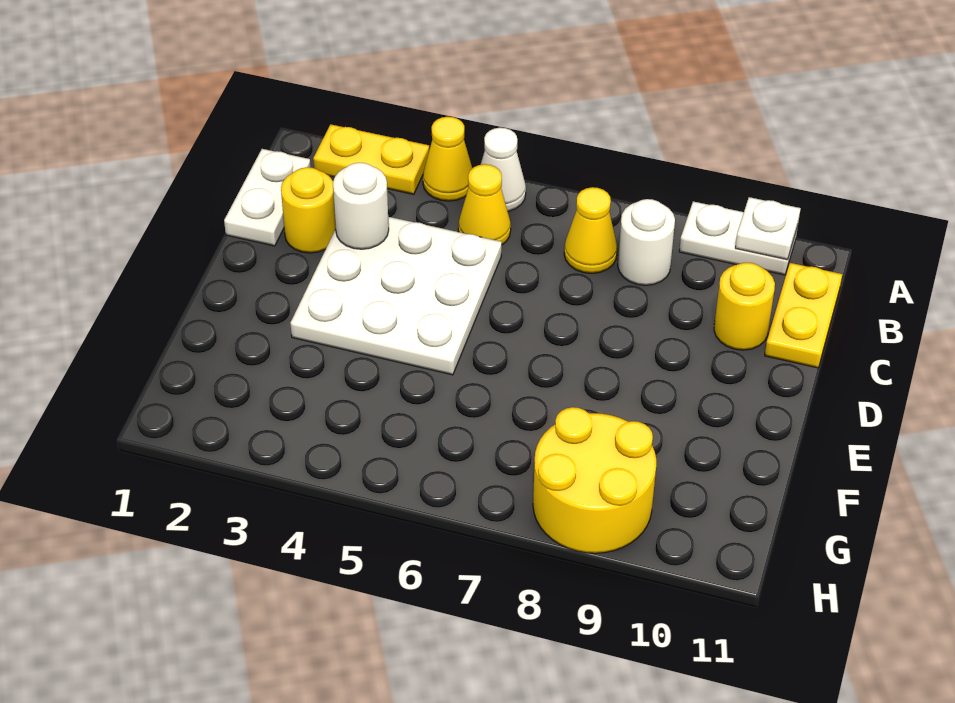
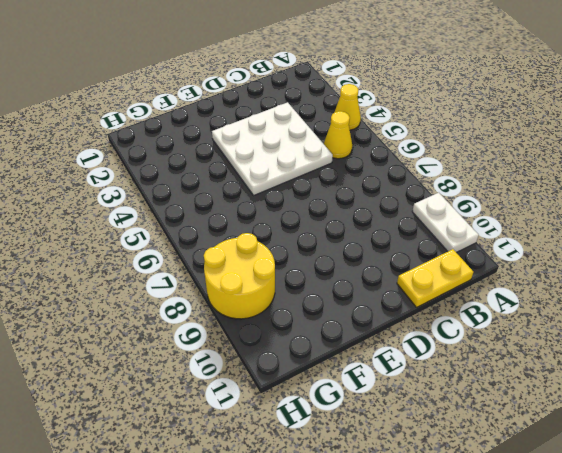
none -> yellow plate A2:A3 level 1
none -> white cone A5 level 1
none -> white plate B1:C1 level 1

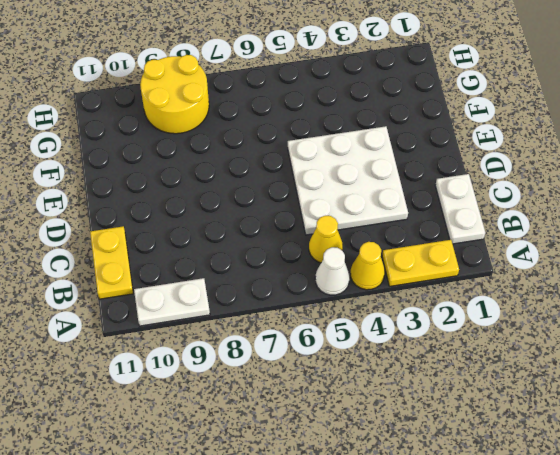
none -> yellow cone B7 level 1
none -> white round brick B8 level 1
none -> yellow round brick C2 level 1

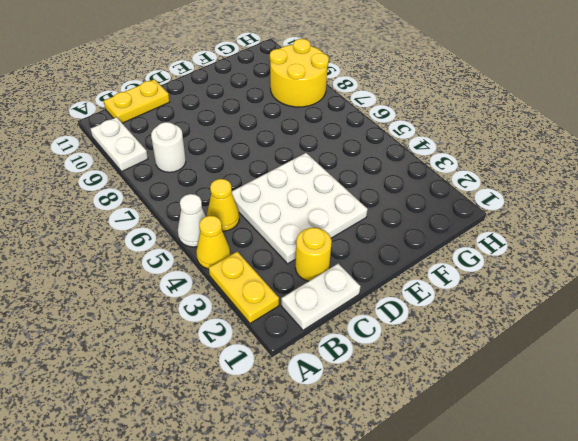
none -> yellow cone B7 level 1
none -> yellow round brick C10 level 1
none -> white plate A10 level 2

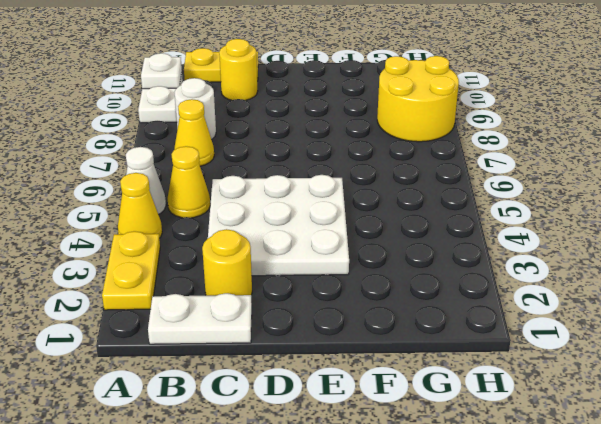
none -> white round brick C3 level 2

